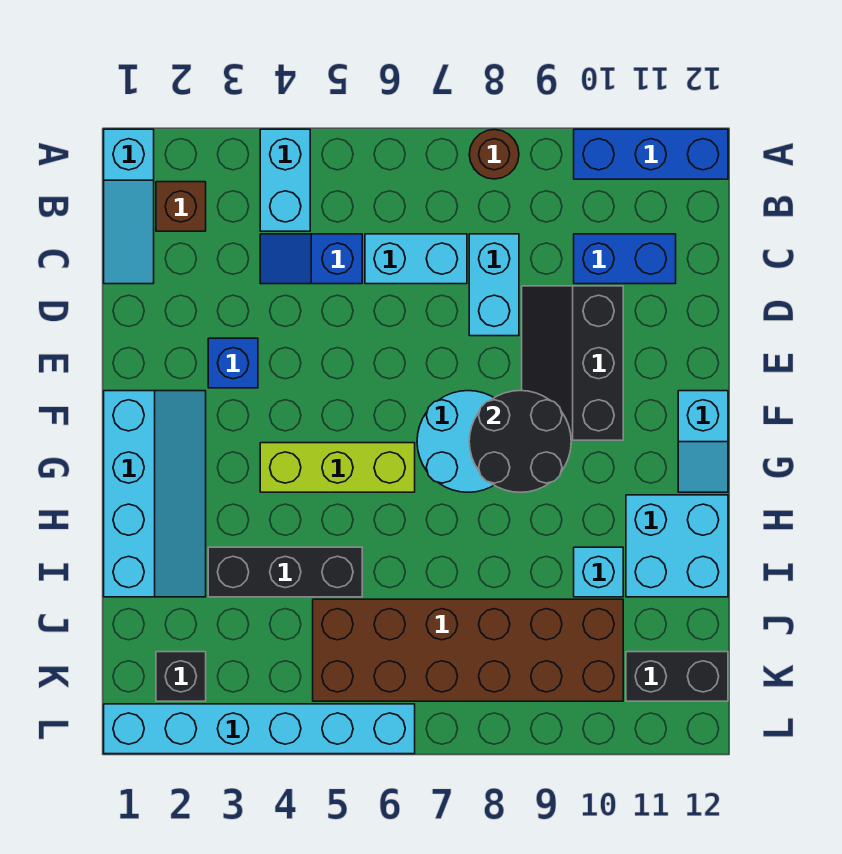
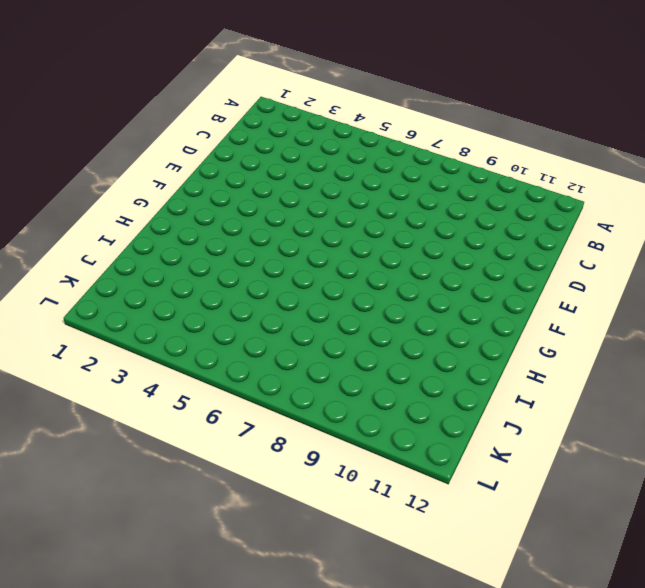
none -> cyan slope A1:C1 level 1 top A
none -> cyan brick A4:B4 level 1
none -> brown round brick A8 level 1

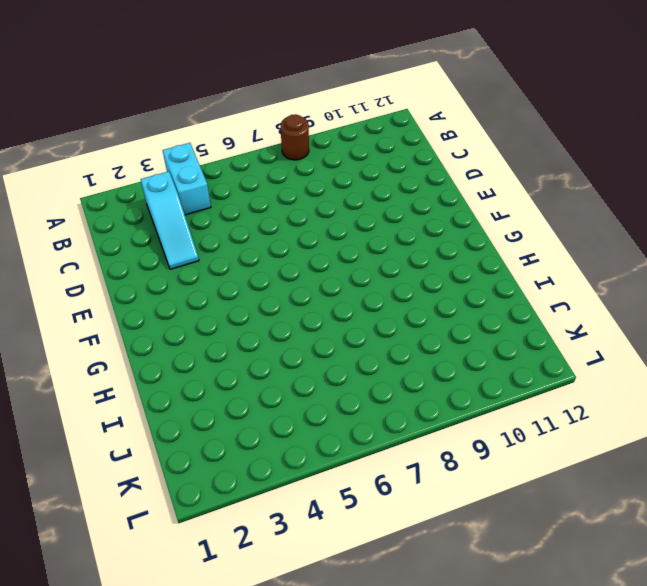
cyan slope B3:D3 level 1 top B -> cyan slope A1:C1 level 1 top A
none -> blue brick A10:A12 level 1
none -> brown brick B2 level 1
none -> blue slope C4:C5 level 1 top 5

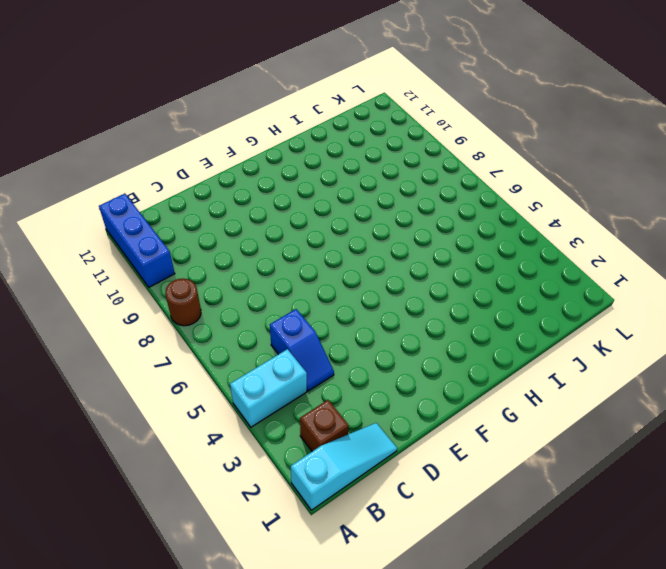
none -> cyan brick C6:C7 level 1
none -> cyan brick C8:D8 level 1
none -> blue brick C10:C11 level 1

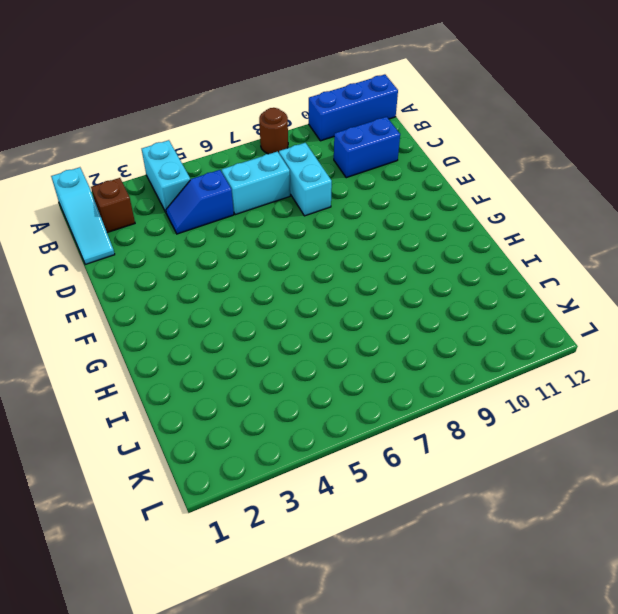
none -> black slope D9:F10 level 1 top 10
none -> blue brick E3 level 1
none -> cyan slope F1:I2 level 1 top 1

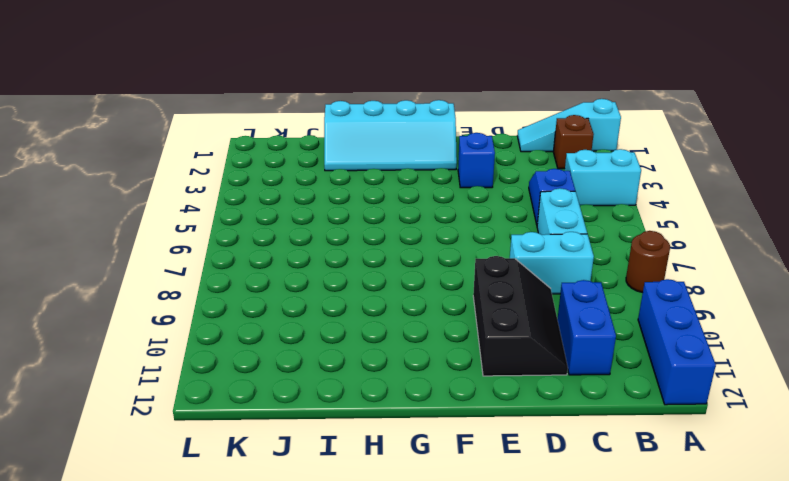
black slope D9:E11 level 1 top E -> black slope D9:F10 level 1 top 10
none -> cyan round brick F7:G8 level 1
none -> cyan slope F12:G12 level 1 top F
none -> lime brick G4:G6 level 1

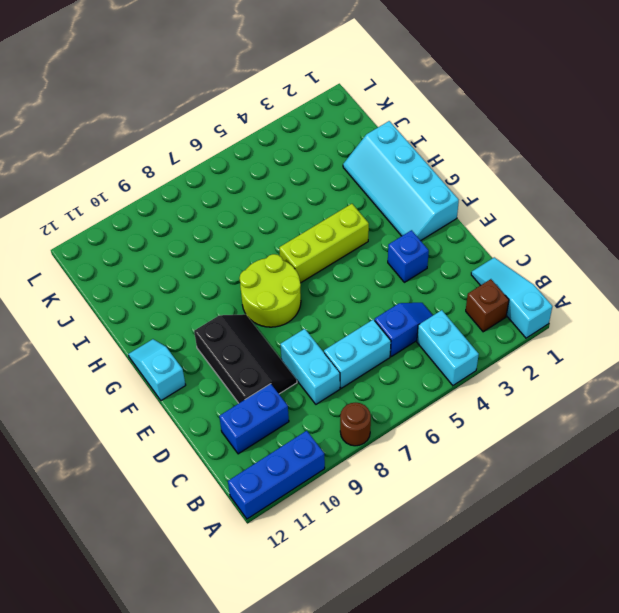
lime round brick F7:G8 level 1 -> cyan round brick F7:G8 level 1
none -> cyan brick H11:I12 level 1
none -> black brick I3:I5 level 1
none -> cyan brick I10 level 1

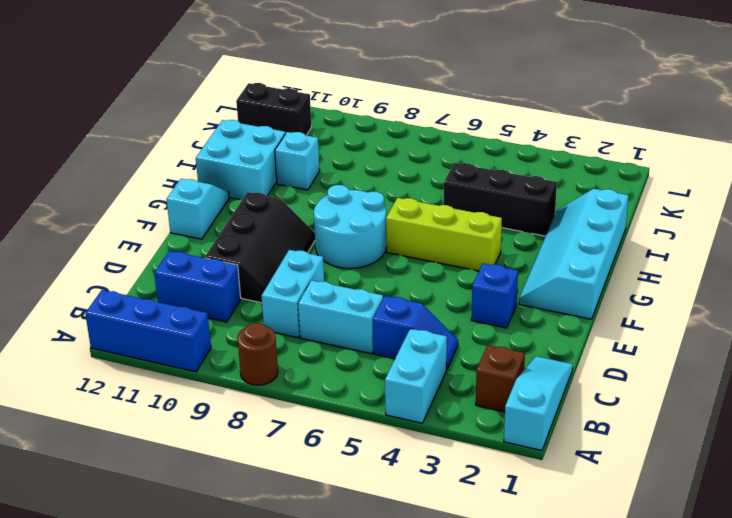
none -> brown brick J5:K10 level 1
none -> black brick K2 level 1
none -> cyan brick L1:L6 level 1

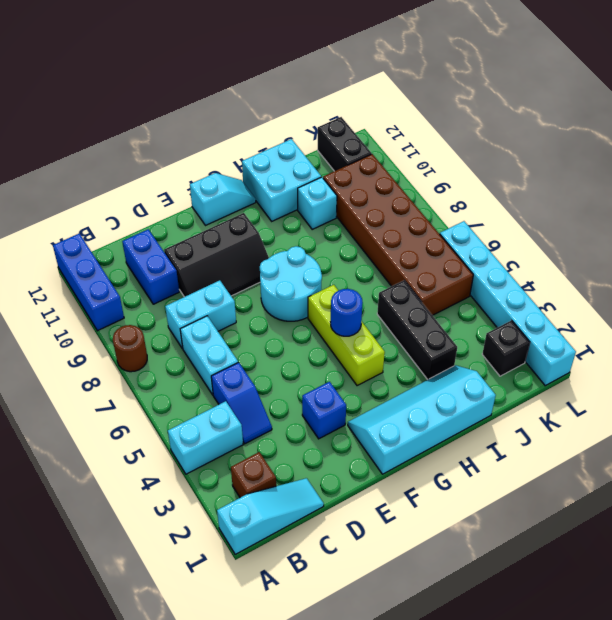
blue round brick G5 level 2 -> none
none -> black round brick F8:G9 level 2

